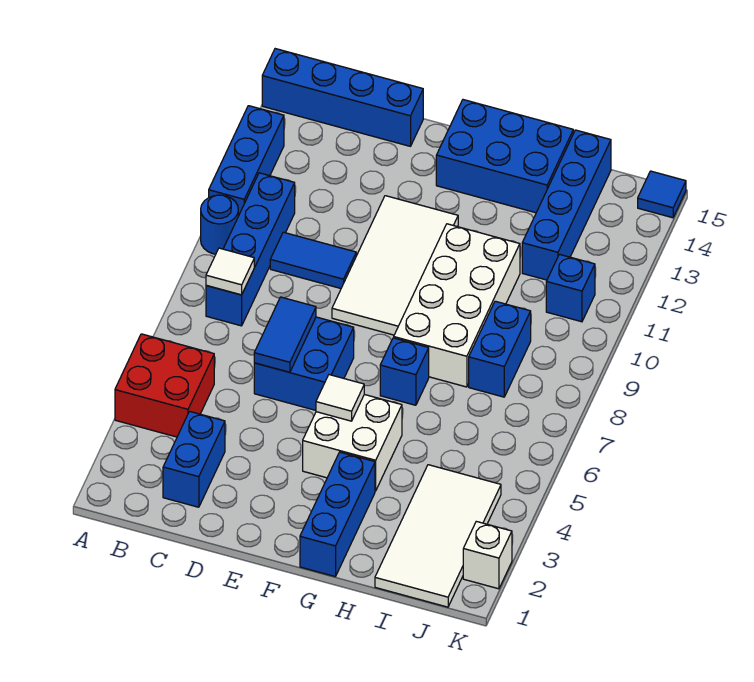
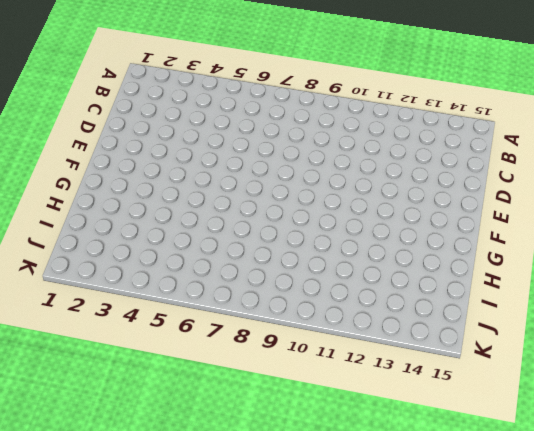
none -> red brick A4:B5 level 1
none -> blue round brick A10 level 1
none -> blue brick A11:A13 level 1

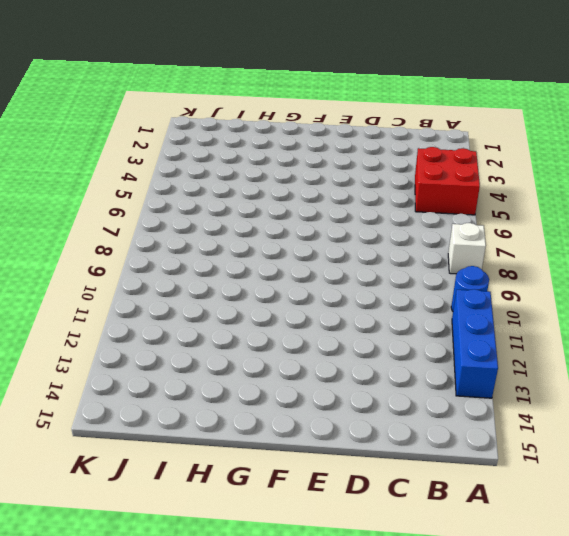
white brick A8 level 1 -> white brick K2 level 1
none -> blue brick A15:D15 level 1
none -> blue brick B8:B11 level 1
none -> blue brick C2:C3 level 1

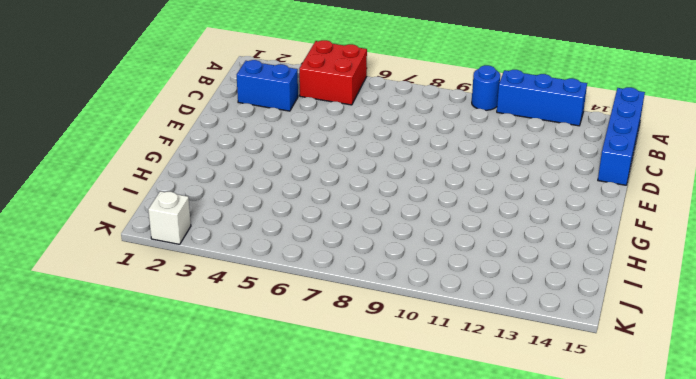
none -> blue brick B8:B11 level 1
none -> blue tile C10:D10 level 1
none -> blue brick D6:E7 level 1

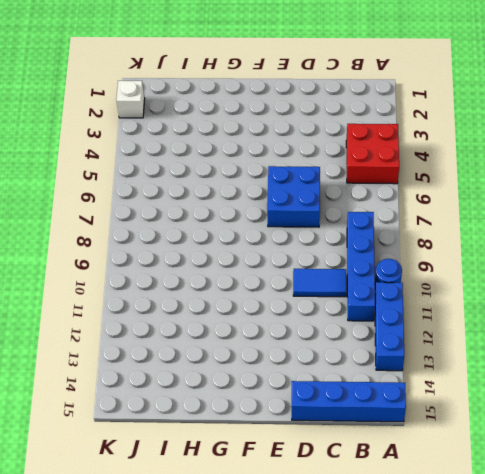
none -> blue brick C2:C3 level 1
none -> white tile E9:F12 level 1
none -> white brick F4:G5 level 1

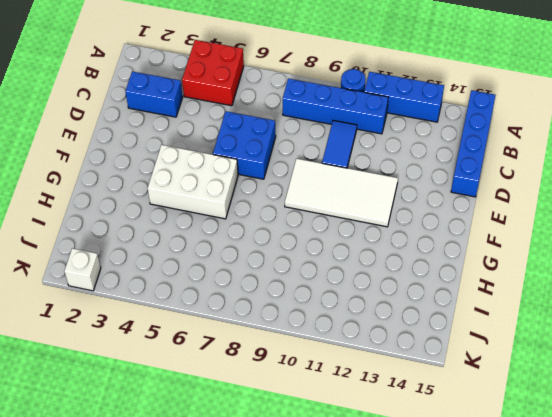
white brick F4:G6 level 1 -> white brick F4:G5 level 1
none -> blue brick F14:H15 level 1
none -> blue brick G1:G3 level 1
none -> blue brick G7 level 1

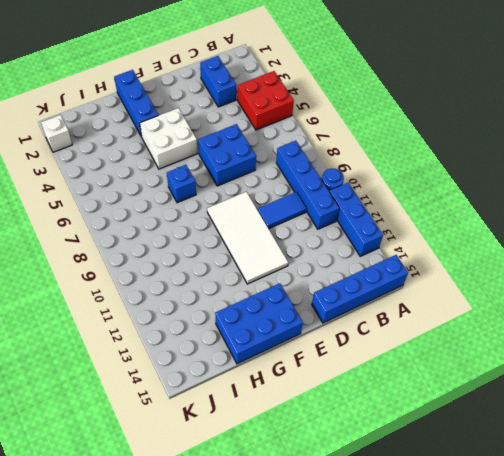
none -> white brick G8:H11 level 1
none -> white tile I1:J4 level 1
none -> blue brick I8:I9 level 1

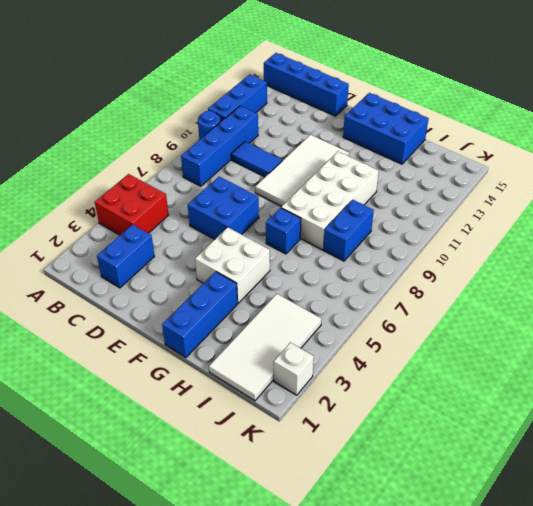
none -> blue brick I12:I15 level 1
none -> blue brick J11 level 1
none -> blue tile K15 level 1

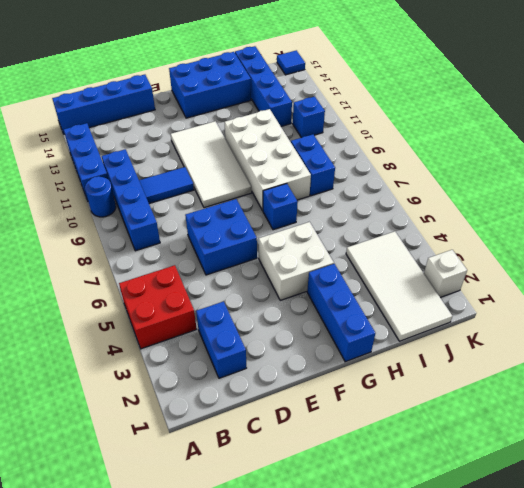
none -> white tile B8 level 2
none -> blue tile D6:D7 level 2
none -> white tile F5 level 2

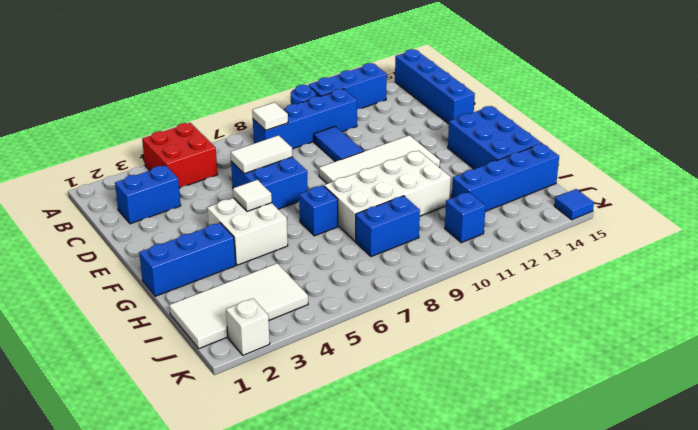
white tile D6:D7 level 2 -> blue tile D6:D7 level 2

